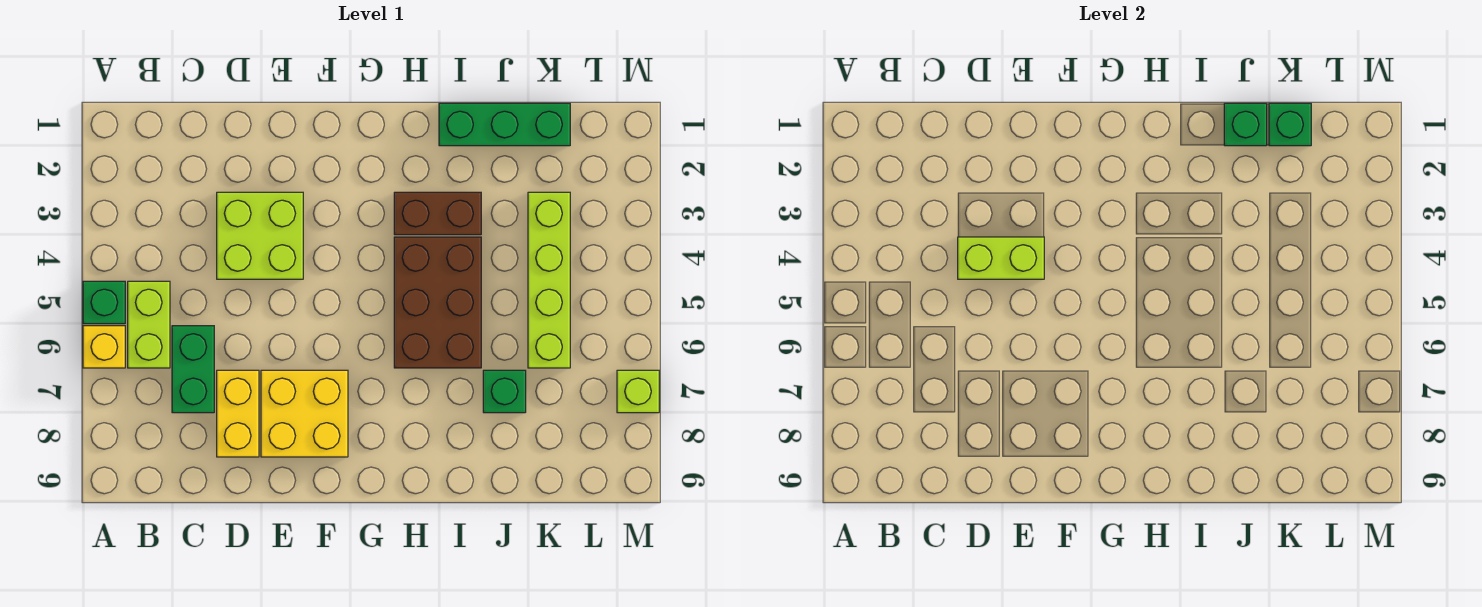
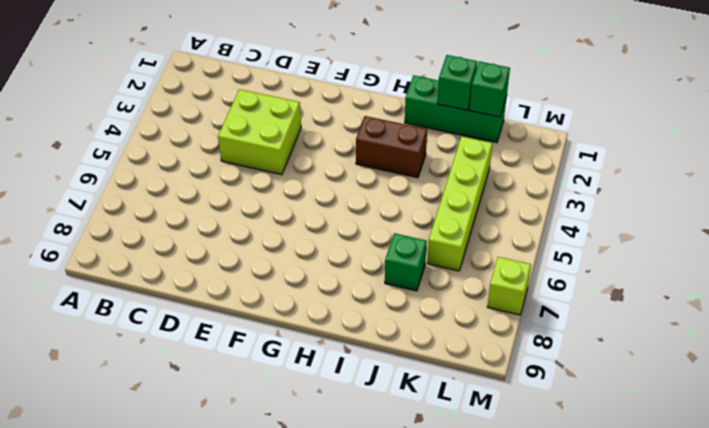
none -> green brick A5 level 1
none -> yellow brick A6 level 1
none -> lime brick B5:B6 level 1

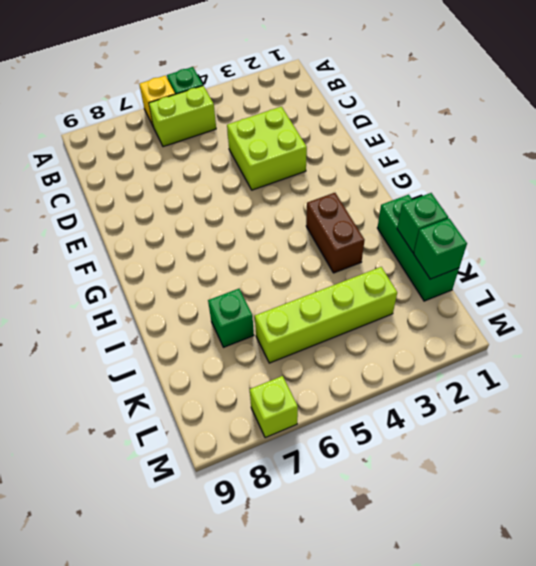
none -> green brick C6:C7 level 1
none -> yellow brick D7:D8 level 1
none -> yellow brick E7:F8 level 1

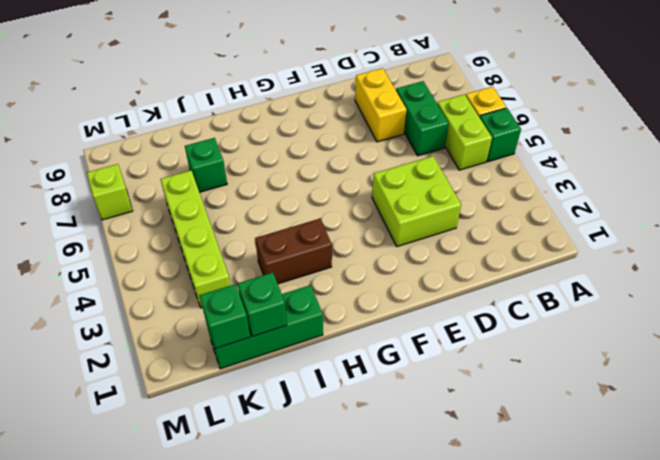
none -> yellow brick E7:F8 level 1
none -> brown brick H4:I6 level 1
none -> lime brick D4:E4 level 2

